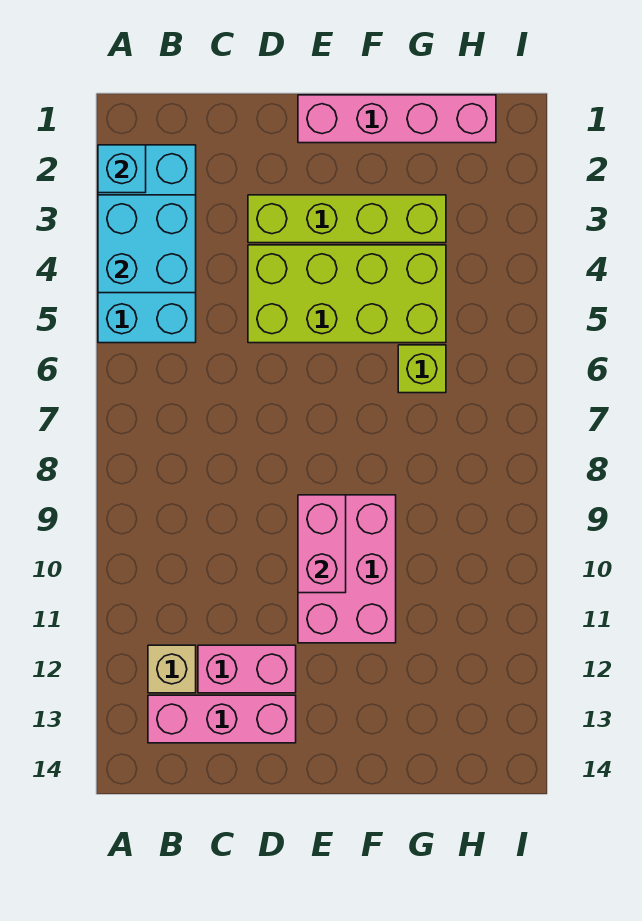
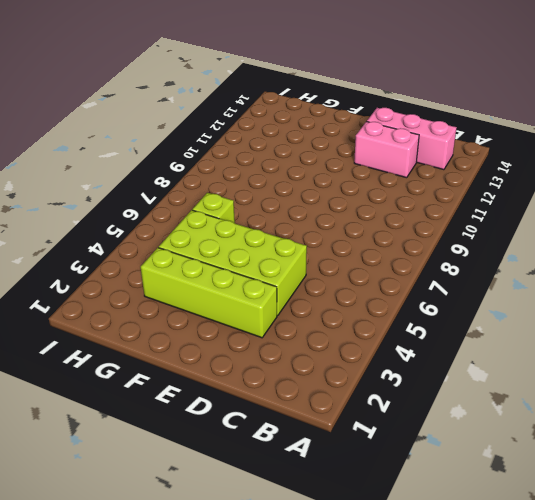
none -> cyan brick A2:B5 level 1
none -> tan brick B12 level 1
none -> pink brick E1:H1 level 1

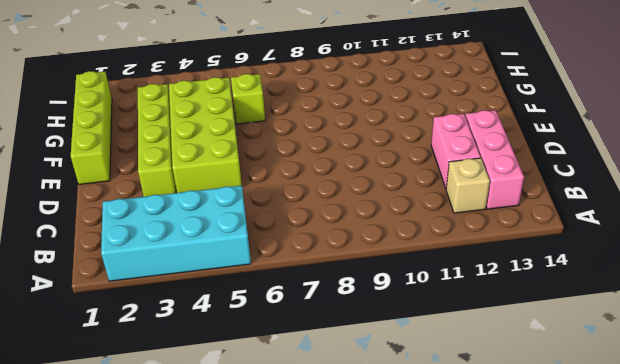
lime brick E1:H1 level 1 -> pink brick E1:H1 level 1
none -> pink brick E9:F11 level 1
none -> cyan brick A2 level 2
none -> cyan brick A3:B4 level 2

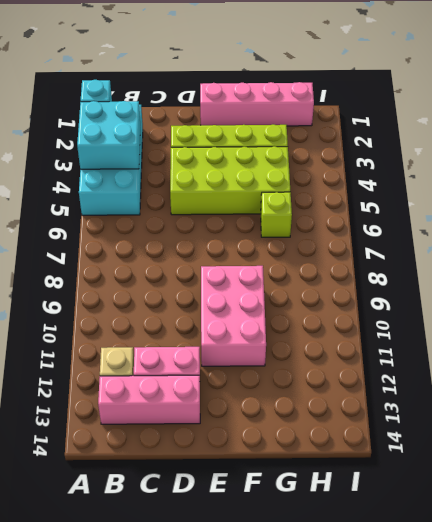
none -> pink brick E9:E10 level 2

